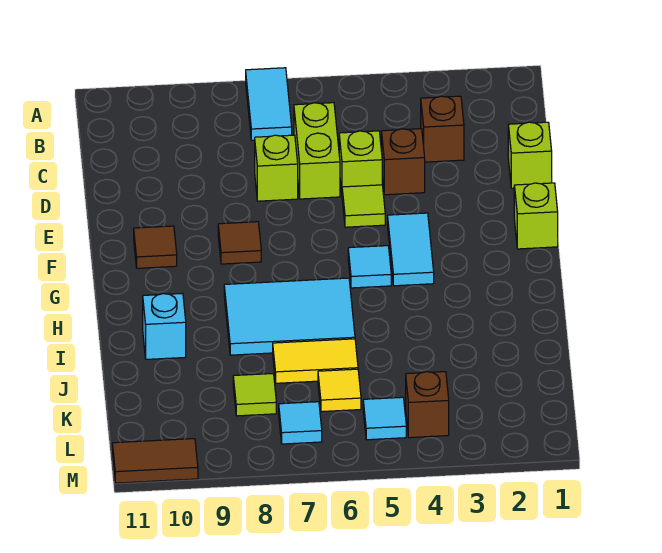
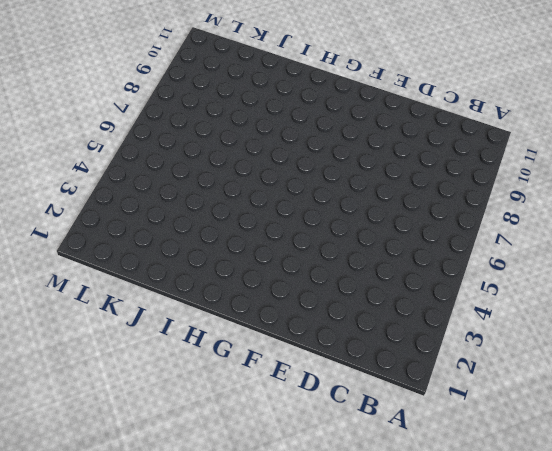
none -> cyan tile A7:B7 level 1
none -> brown brick C3 level 1
none -> lime brick C6:D6 level 1

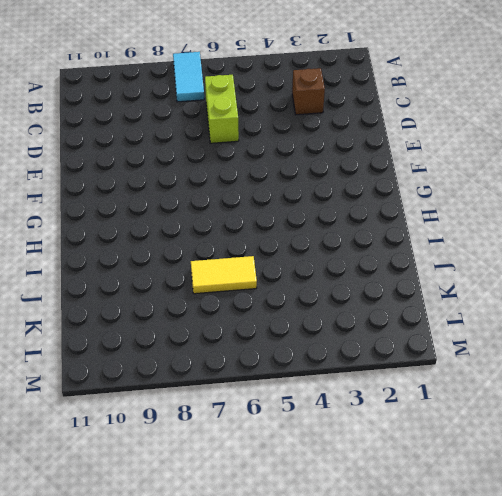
none -> lime brick D1 level 1
none -> brown brick D4 level 1
none -> lime brick D5 level 1

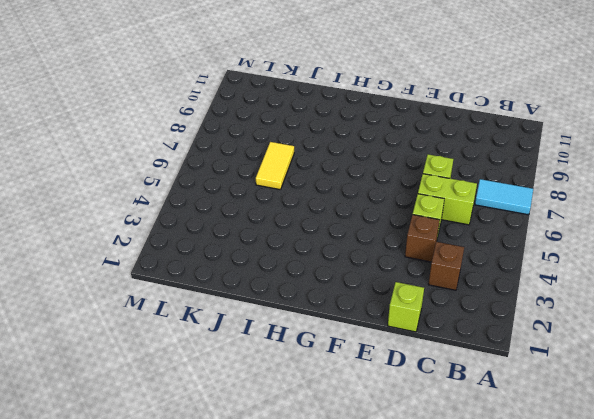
none -> lime tile E5 level 1
none -> lime brick F1 level 1
none -> cyan tile F4:G4 level 1

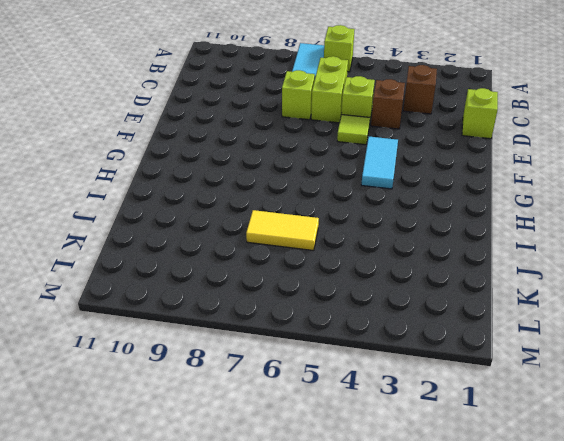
lime brick A6 level 1 -> lime brick F1 level 1
none -> brown tile F8 level 1
none -> brown tile F10 level 1
none -> cyan tile G5 level 1

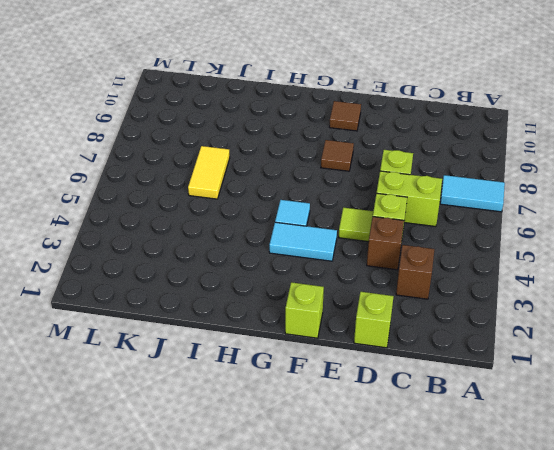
none -> cyan tile H6:I8 level 1
none -> cyan brick I10 level 1
none -> yellow tile K6 level 1

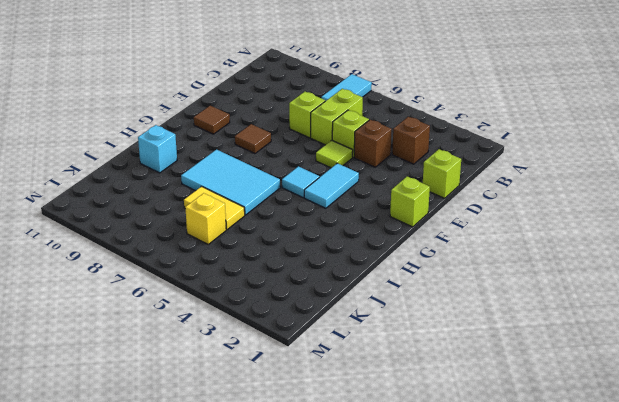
yellow brick K6 level 1 -> yellow tile K6 level 1
none -> lime tile K8 level 1
none -> brown brick L4 level 1
none -> cyan tile L5 level 1

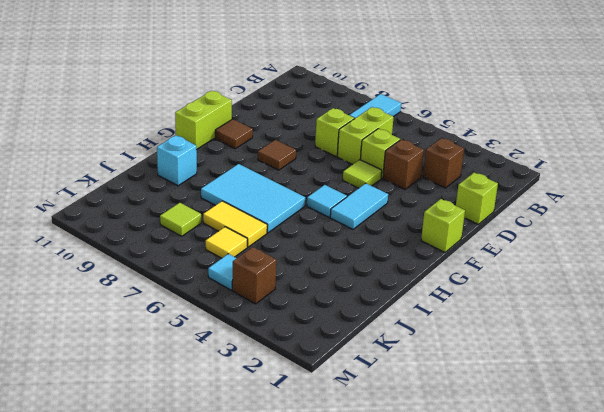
lime brick F11:G11 level 1 -> none
none -> cyan tile L7 level 1
none -> brown tile M10:M11 level 1

